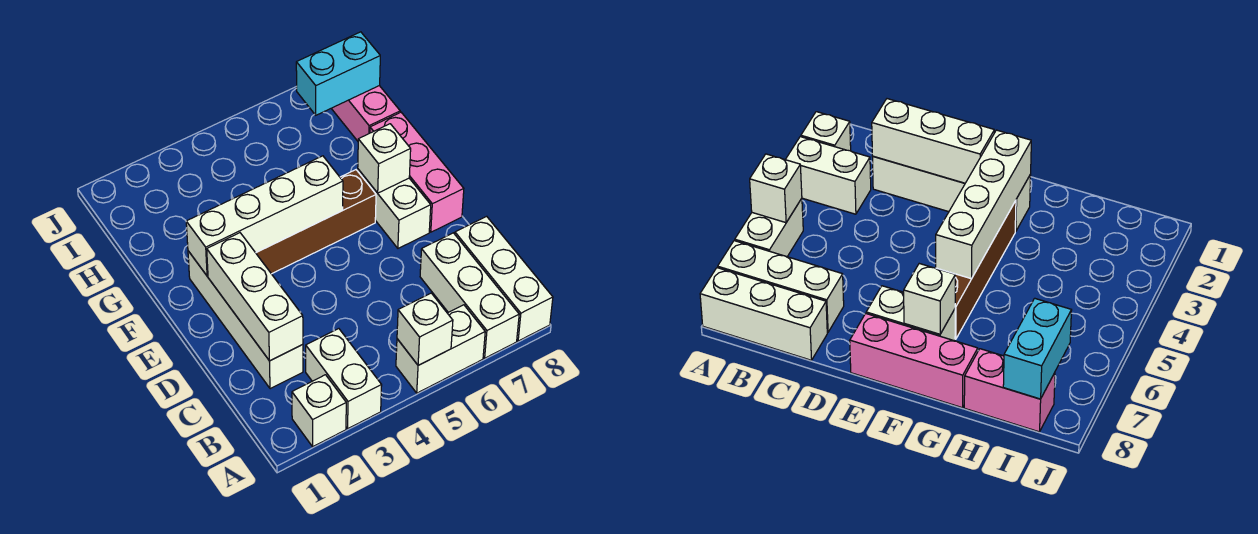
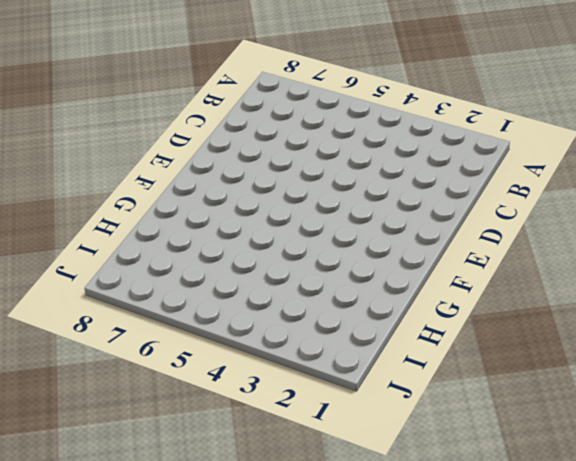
none -> white brick A2 level 1
none -> white brick A3:B3 level 1
none -> white brick A5:A6 level 1

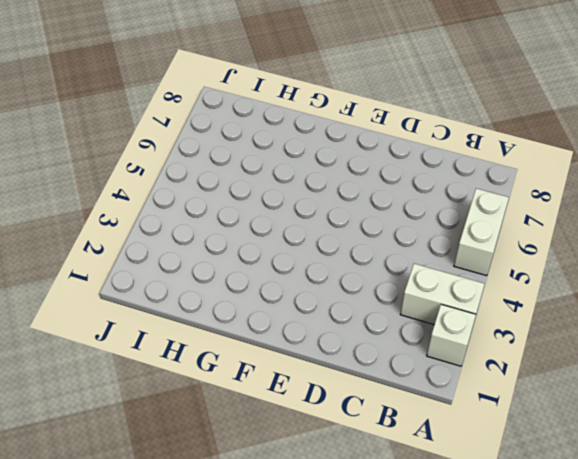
none -> white brick A7:C7 level 1
none -> white brick A8:C8 level 1
none -> white brick C2:F2 level 1

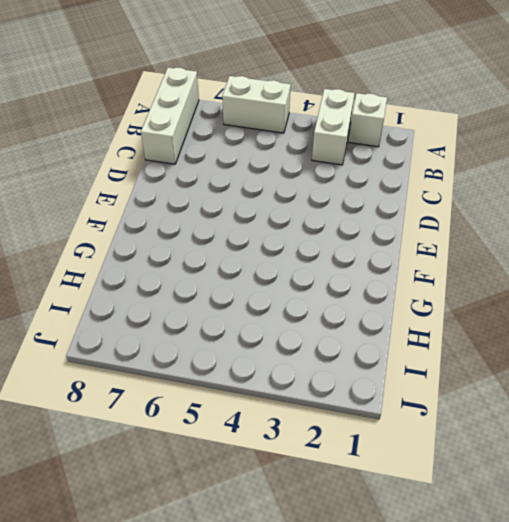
none -> white brick A7:C7 level 1
none -> white brick C2:F2 level 1
none -> white brick E7:F7 level 1

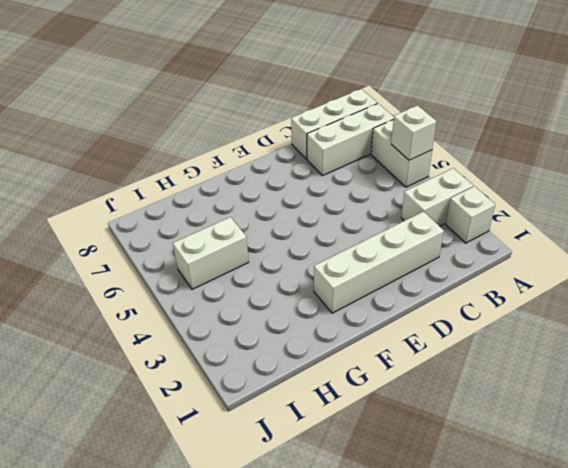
white brick H5:I5 level 1 -> white brick E7:F7 level 1
none -> pink brick E8:G8 level 1
none -> brown brick F3:F6 level 1
none -> pink brick H8:I8 level 1

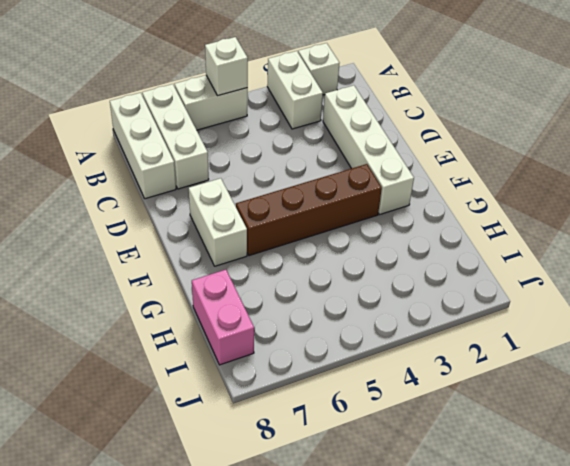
none -> pink brick E8:G8 level 1
none -> white brick C2:E2 level 2
none -> white brick F2:F5 level 2

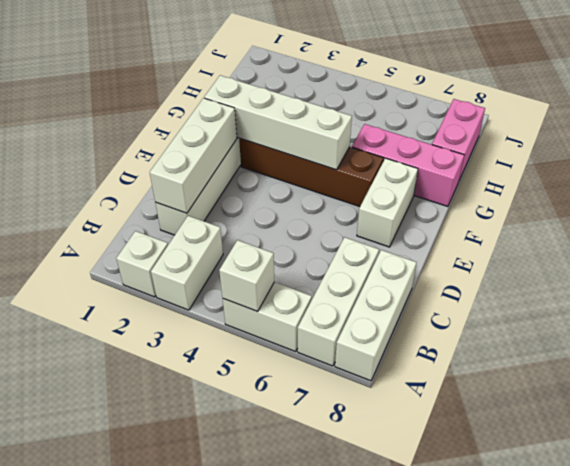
pink brick G6:G8 level 1 -> pink brick E8:G8 level 1
none -> white brick F7 level 2
none -> cyan brick I7:I8 level 2

